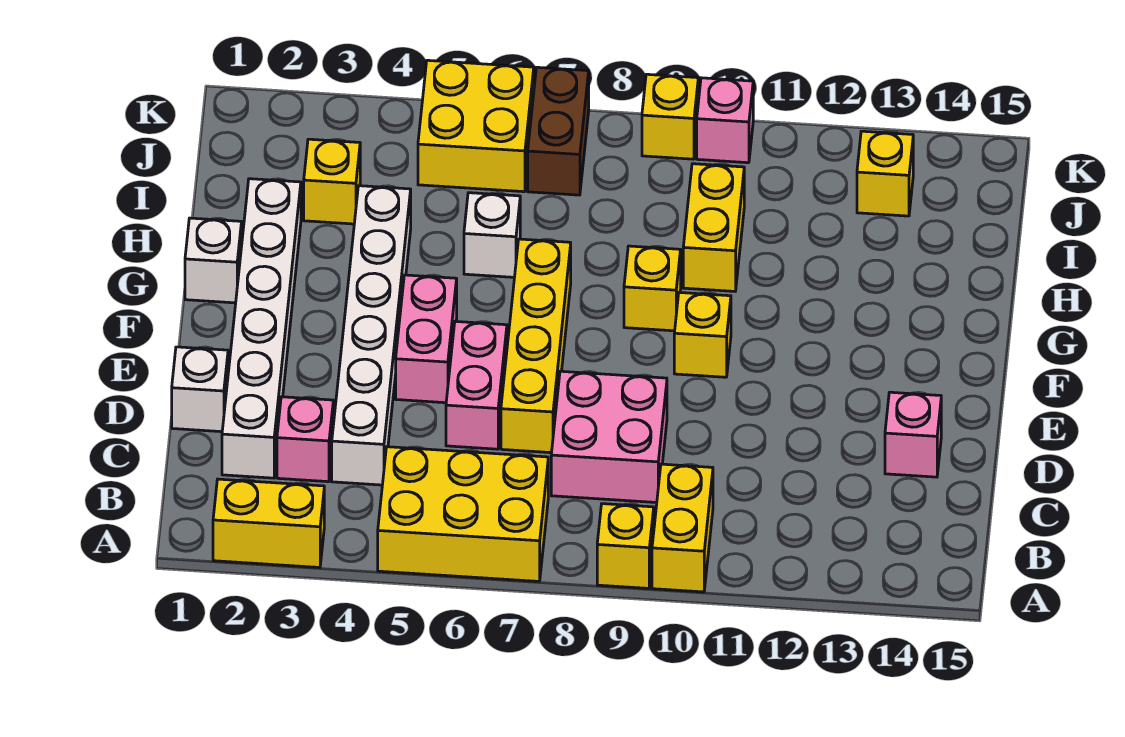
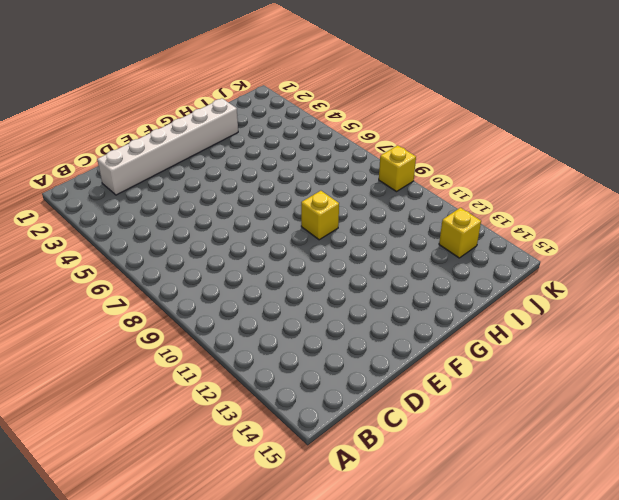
none -> yellow brick A2:A3 level 1
none -> yellow brick A5:B7 level 1
none -> yellow brick A9 level 1

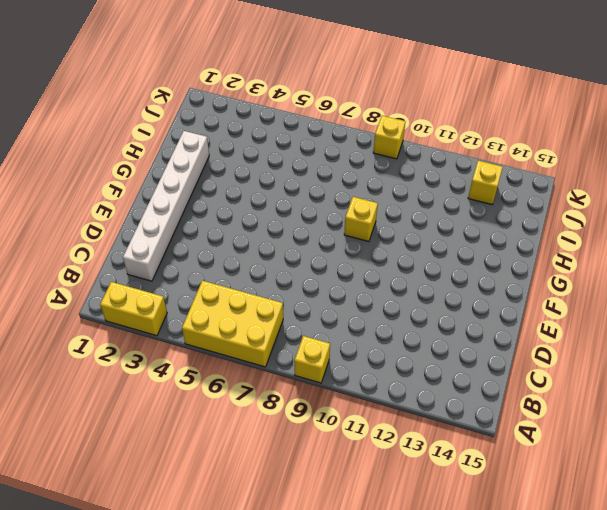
none -> yellow brick A10:B10 level 1
none -> pink brick C3 level 1
none -> white brick C4:H4 level 1

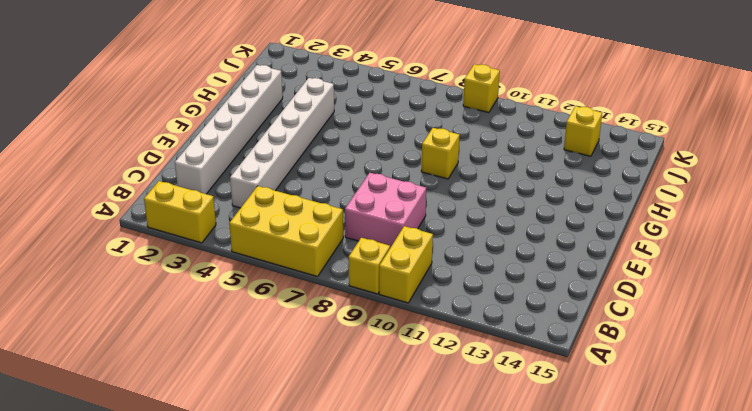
none -> pink brick C3 level 1
none -> white brick D1 level 1
none -> pink brick D6:E6 level 1

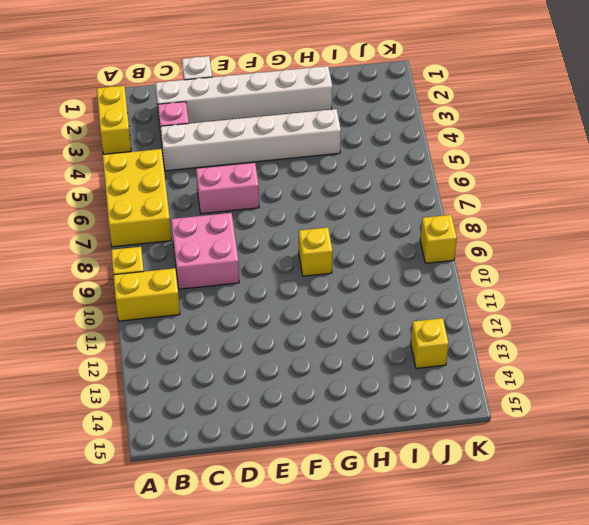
none -> yellow brick D7:G7 level 1
none -> pink brick D14 level 1
none -> pink brick E5:F5 level 1

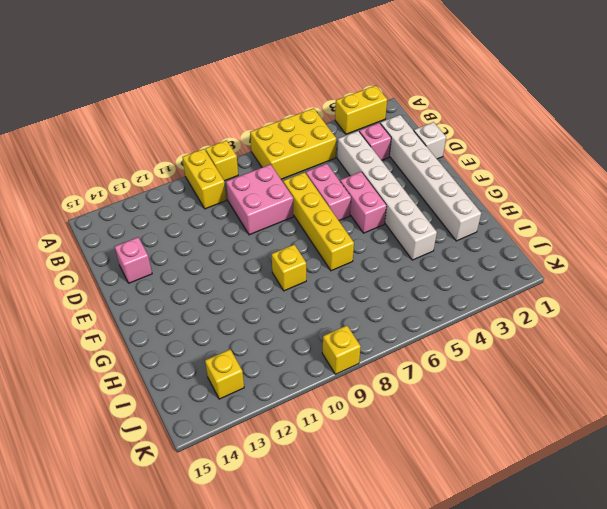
none -> yellow brick F10 level 1
none -> white brick G1 level 1
none -> white brick H6 level 1

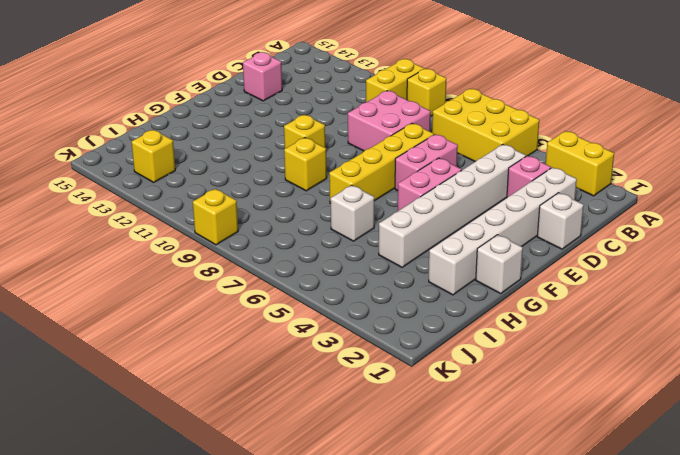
none -> yellow brick H10:I10 level 1
none -> yellow brick I3 level 1
none -> yellow brick J5:K6 level 1

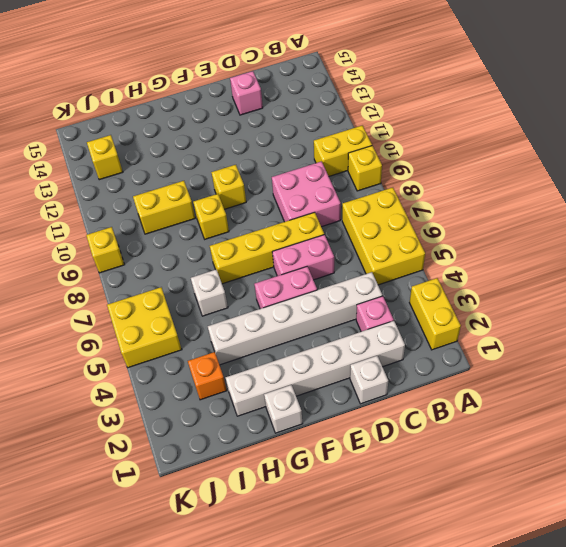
orange brick I3 level 1 -> yellow brick I3 level 1
none -> brown brick J7:K7 level 1
none -> pink brick K10 level 1

